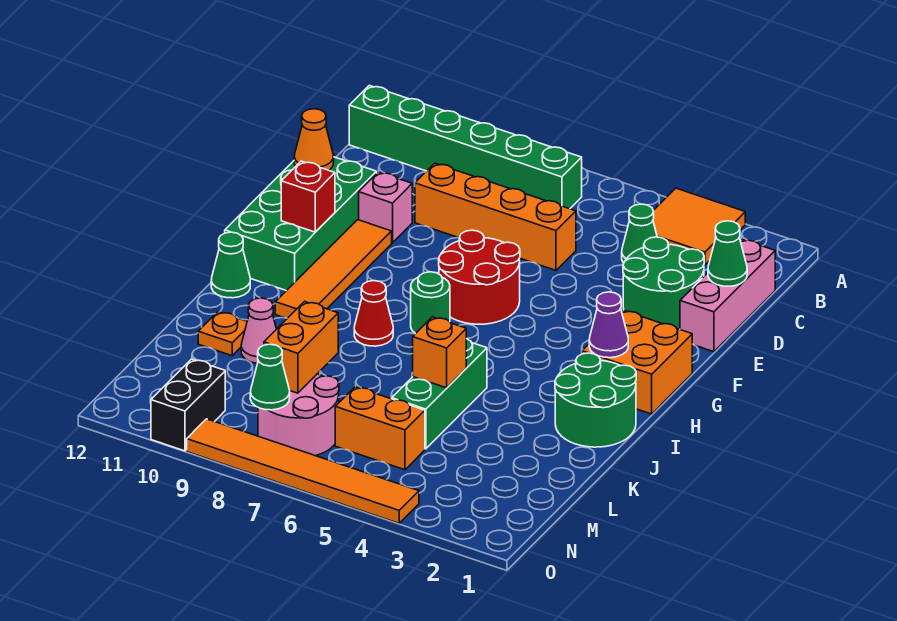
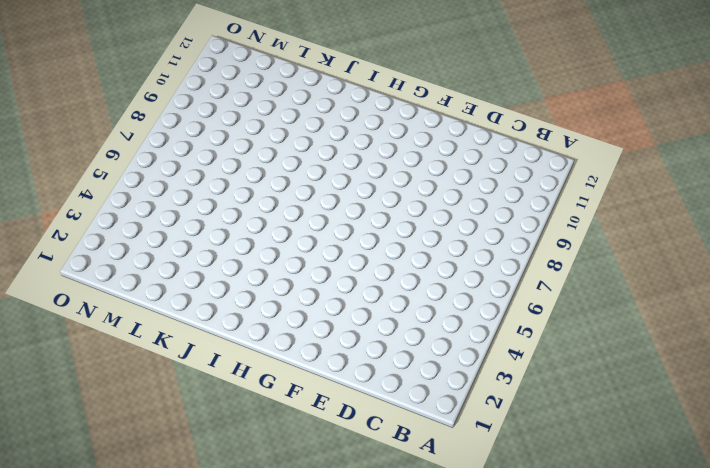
none -> orange tile A3:B4 level 1
none -> green brick B7:B12 level 1
none -> pink brick C1:E1 level 1

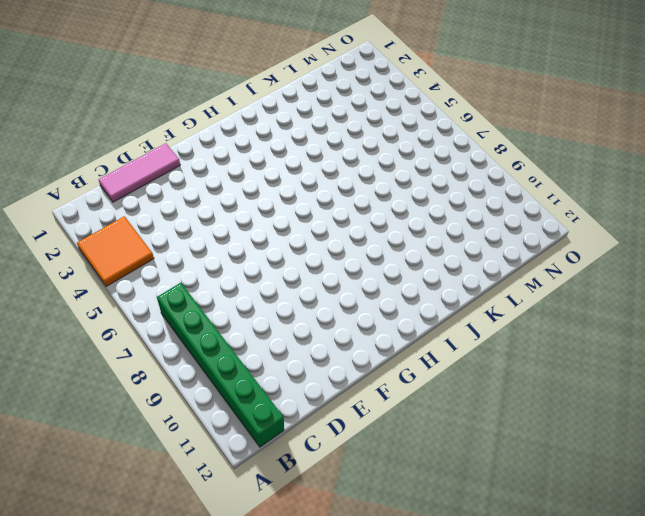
pink tile C1:E1 level 1 -> pink brick C1:E1 level 1
none -> green cone C4 level 1
none -> green round brick D2:E3 level 1
none -> orange brick D6:D9 level 1

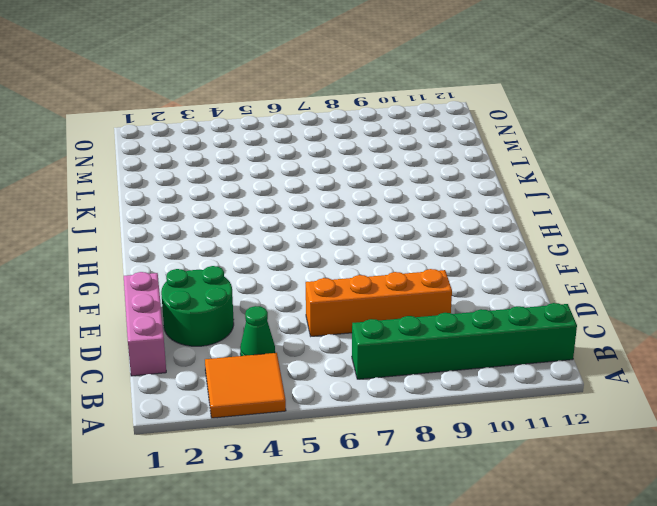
none -> pink brick E10 level 1
none -> green brick E11:H12 level 1
none -> red round brick F6:G7 level 1

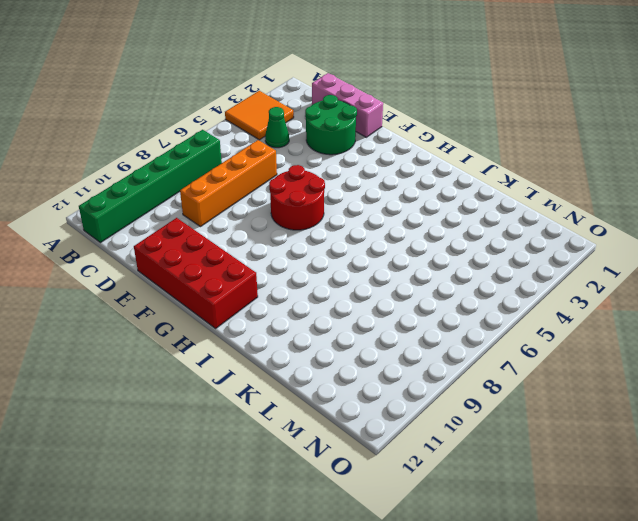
red brick E11:H12 level 1 -> green brick E11:H12 level 1
none -> pink brick E10 level 1
none -> orange tile F10:I10 level 1
none -> orange brick G1:H2 level 1

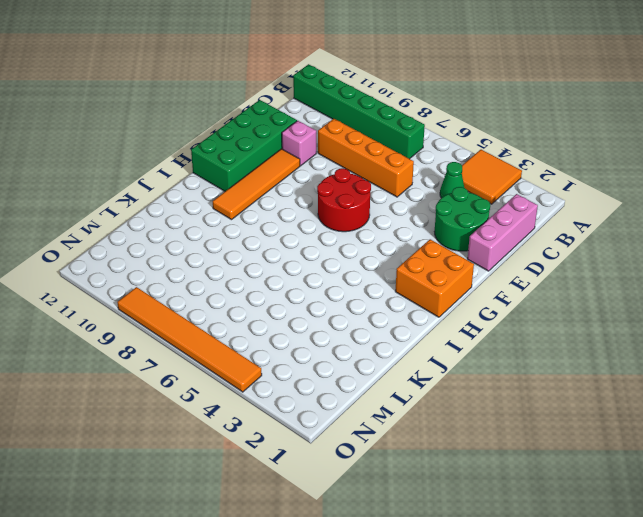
none -> green round brick H7 level 1
none -> green round brick I1:J2 level 1
none -> red cone I8 level 1

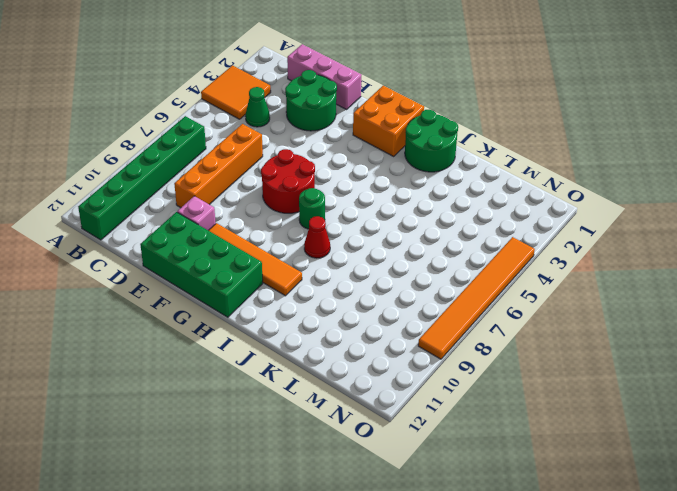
none -> green cone I12 level 1
none -> green brick J5:L5 level 1
none -> pink cone K10 level 1

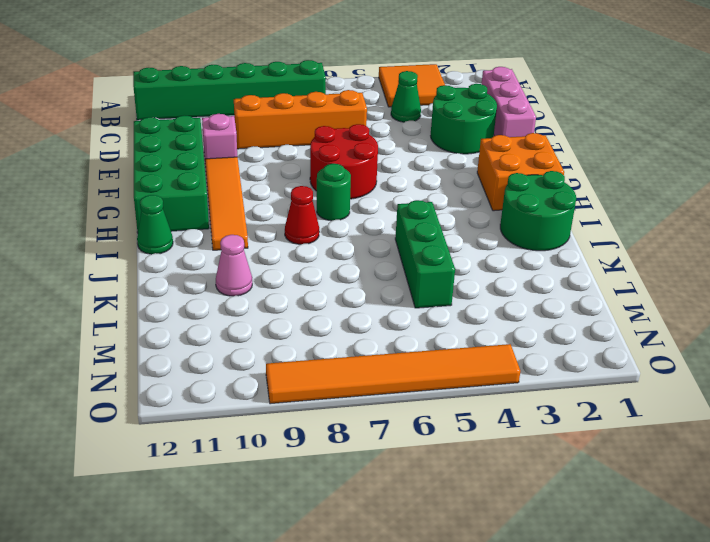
none -> orange plate K11 level 1
none -> orange brick M5:M6 level 1
none -> pink round brick M7:N8 level 1

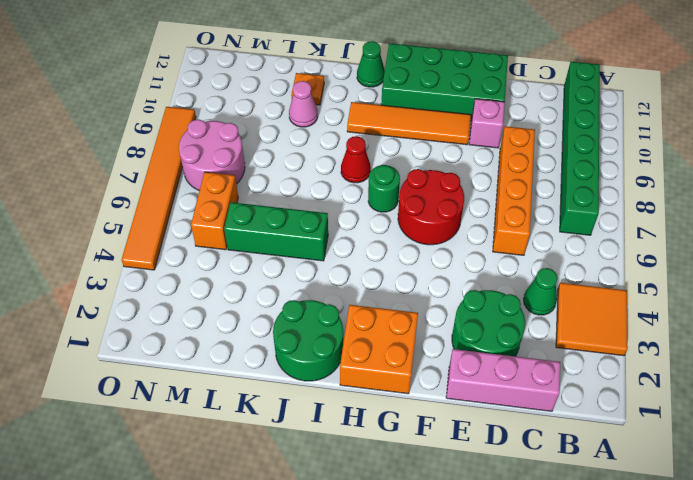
none -> black brick N10:O10 level 1
none -> green cone D1 level 2
none -> orange cone E12 level 2

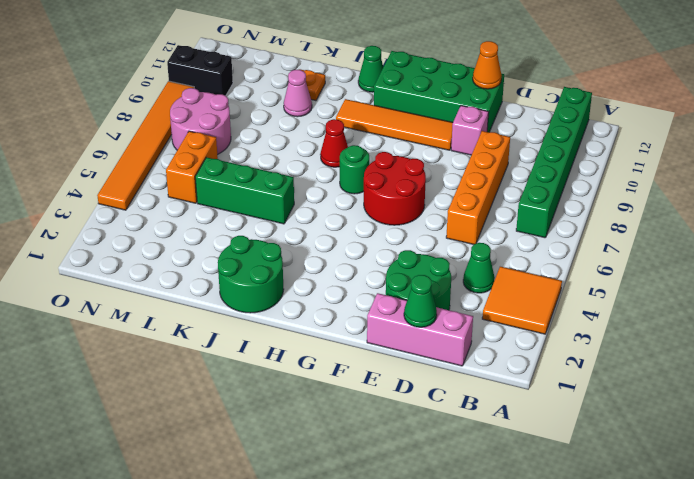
none -> orange brick G1:H2 level 1
none -> red brick G11 level 2
none -> purple cone H2 level 2

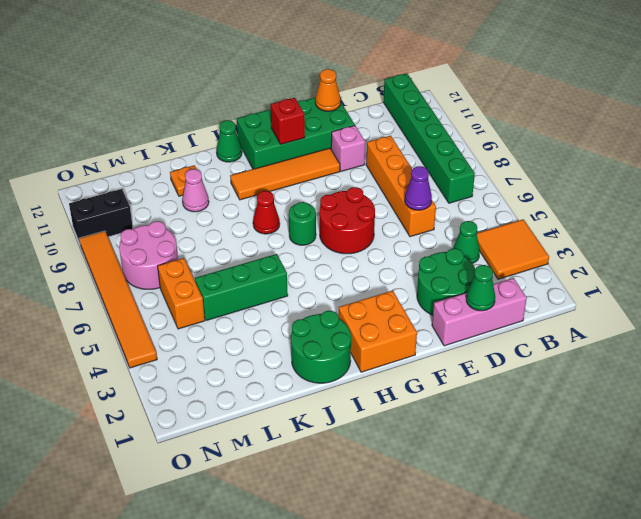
purple cone D6 level 2 -> purple cone H2 level 2
none -> orange brick K5 level 2
none -> orange brick L8:M8 level 2
none -> green cone N8 level 2

